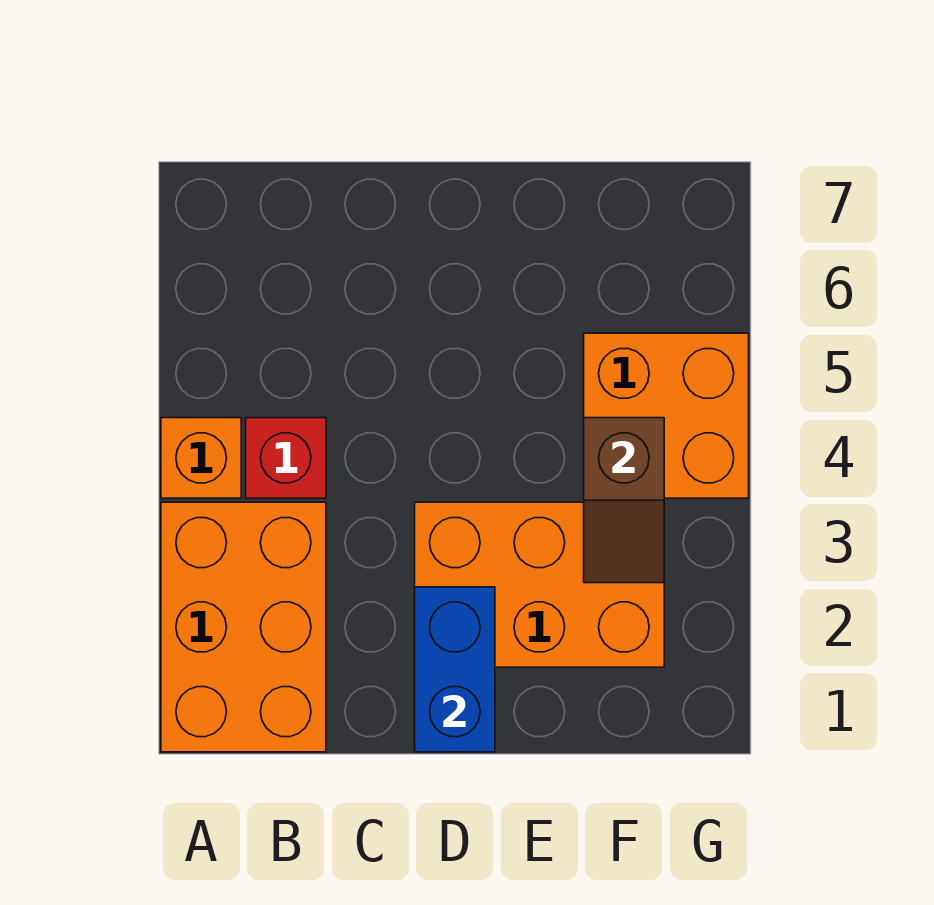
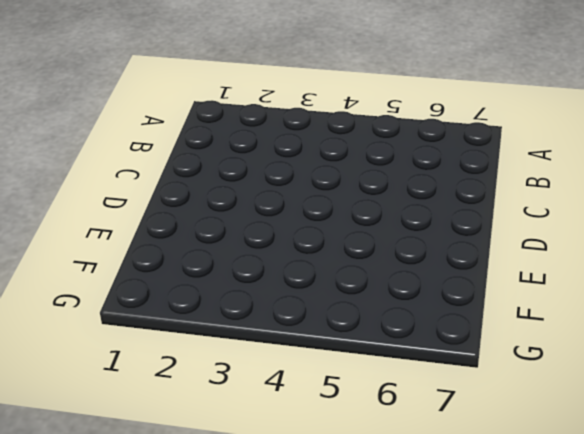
none -> orange brick A1:B3 level 1
none -> orange brick A4 level 1

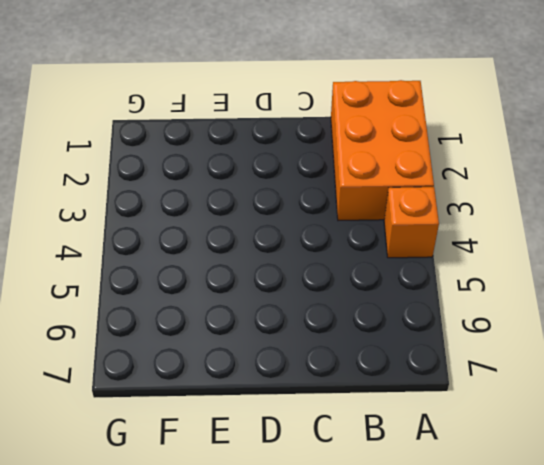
none -> red brick B4 level 1
none -> orange brick D2:F3 level 1

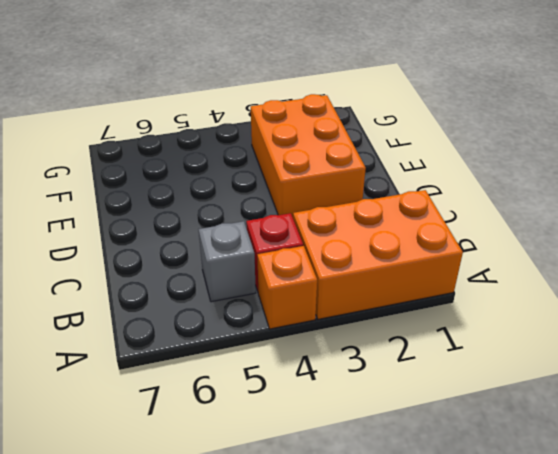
grey brick B5 level 1 -> none
none -> orange brick F4:G5 level 1
none -> blue brick D1:D2 level 2

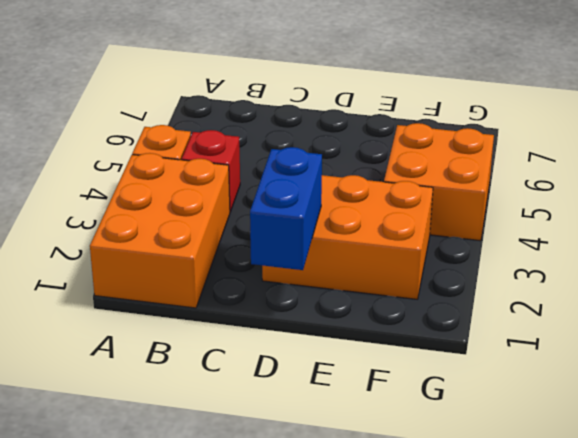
none -> brown slope F3:F4 level 2 top 4

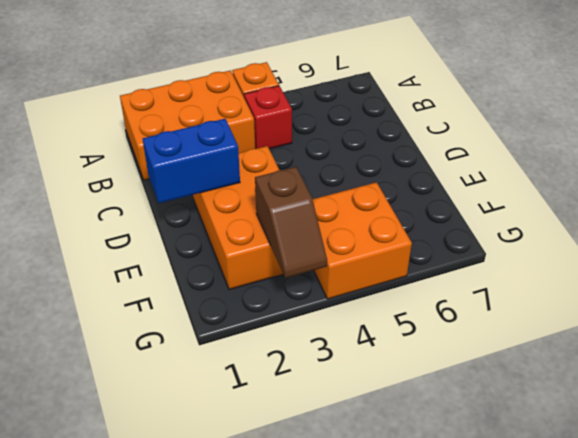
brown slope F3:G3 level 2 top F -> brown slope F3:F4 level 2 top 4

